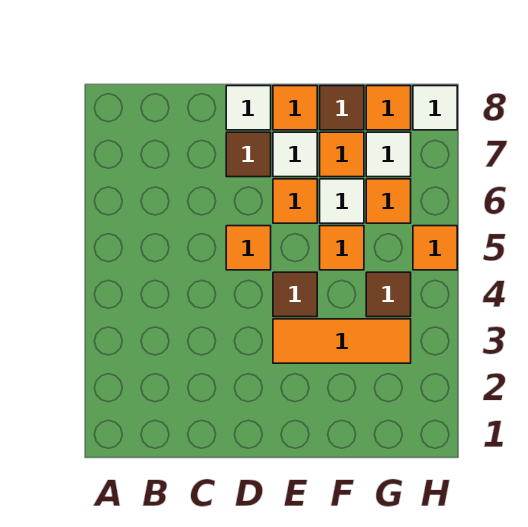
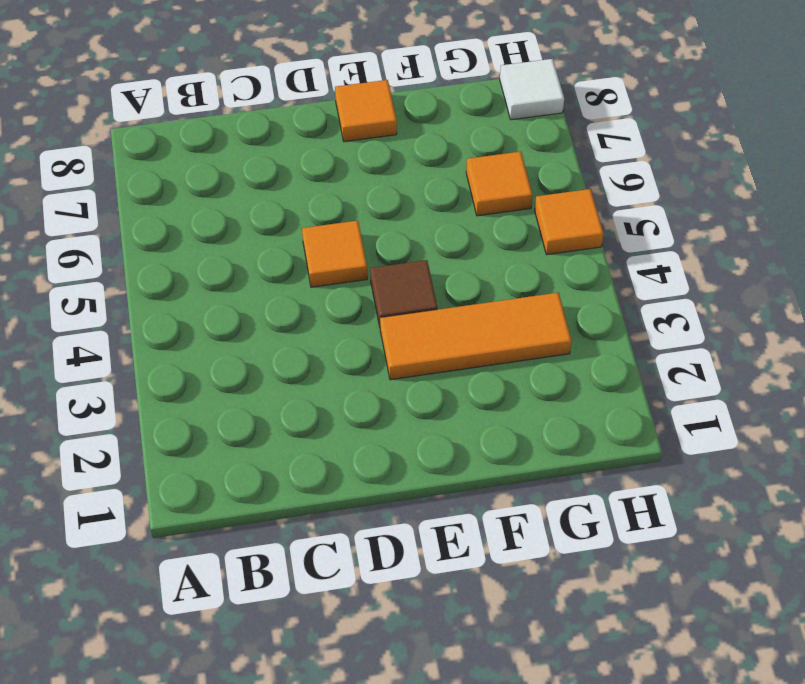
none -> brown tile D7 level 1
none -> white tile D8 level 1
none -> orange tile E6 level 1

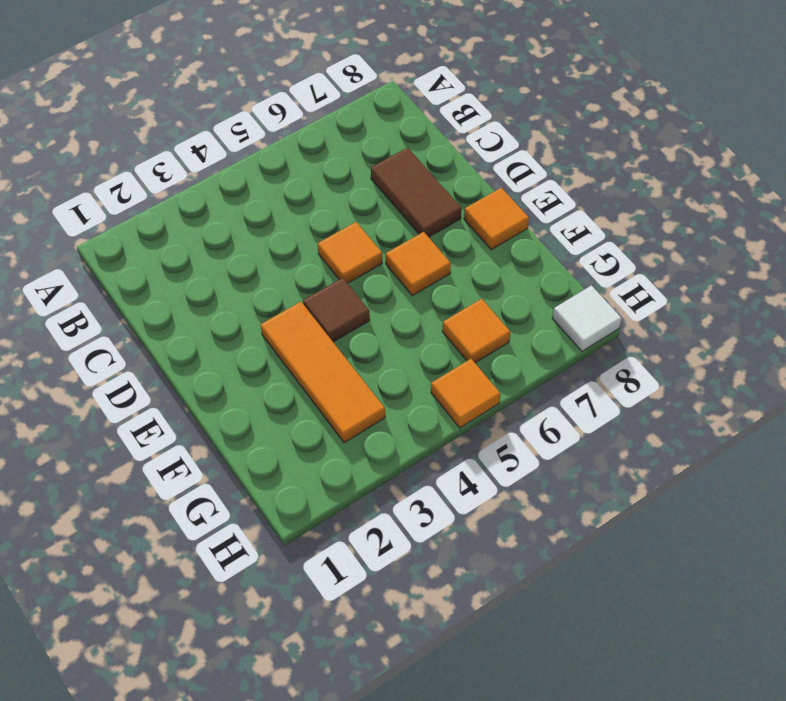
brown tile C7:D7 level 1 -> brown tile D7 level 1
none -> white tile D8 level 1
none -> white tile E7 level 1
none -> orange tile F5 level 1

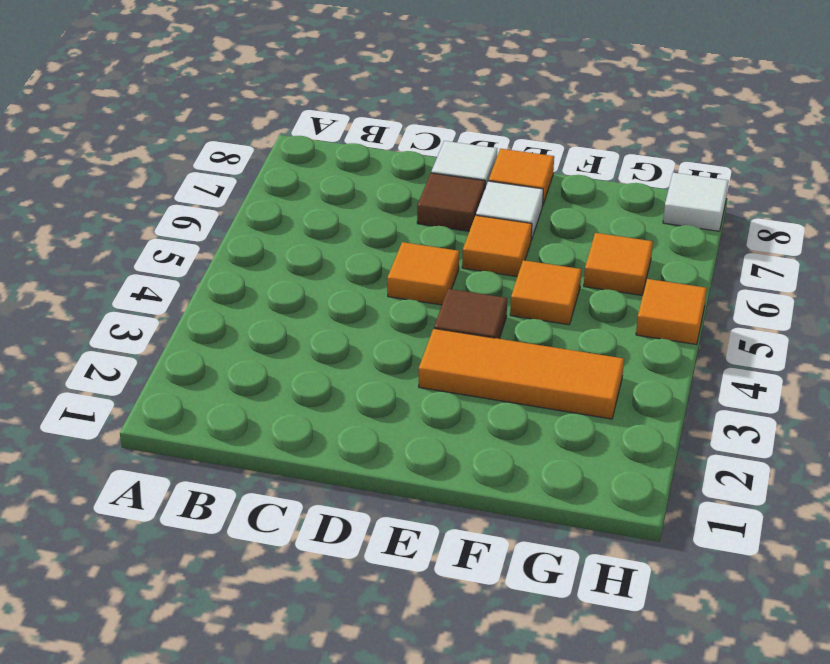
none -> white tile F6 level 1
none -> orange tile F7 level 1
none -> brown tile F8 level 1

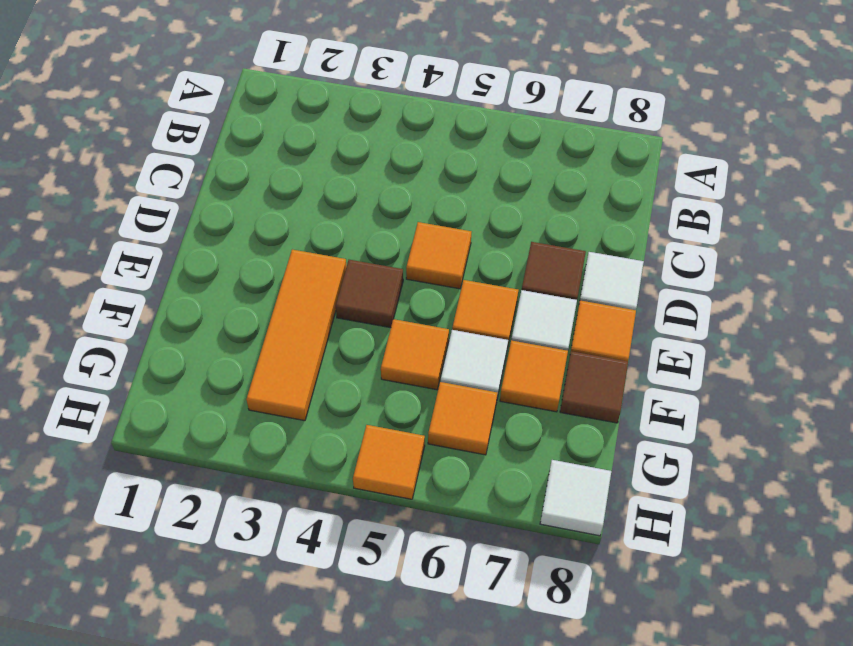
none -> brown tile G4 level 1
none -> white tile G7 level 1
none -> orange tile G8 level 1

